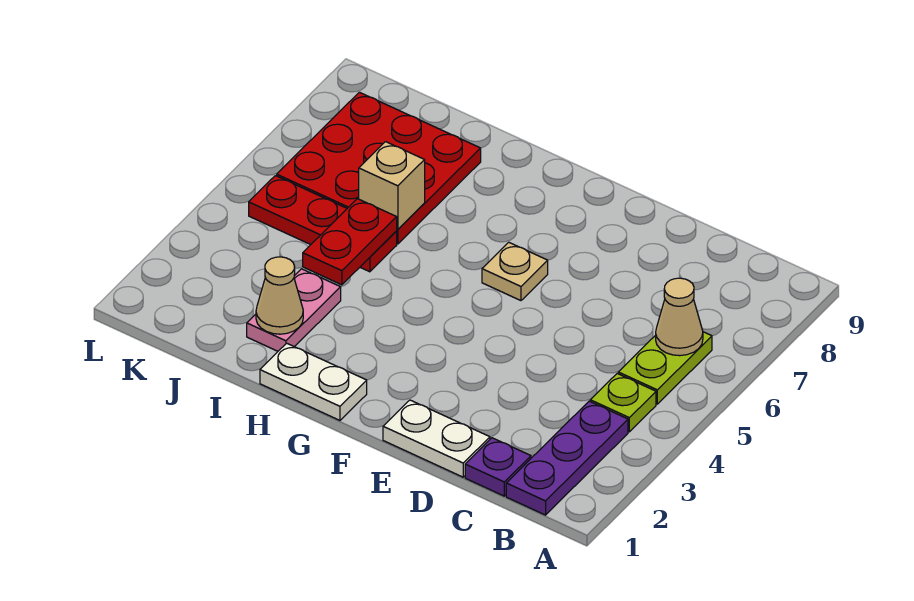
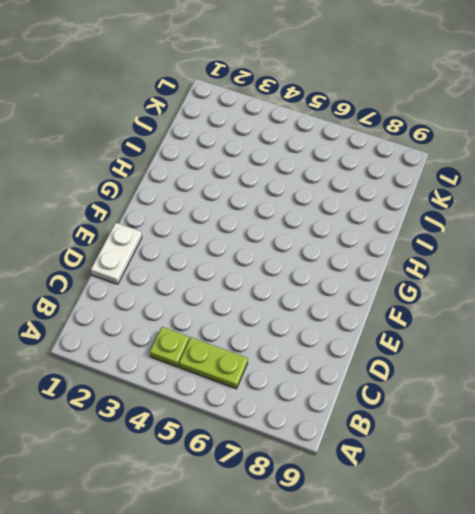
none -> purple plate B1:B3 level 1
none -> purple plate C1 level 1
none -> tan plate F6 level 1

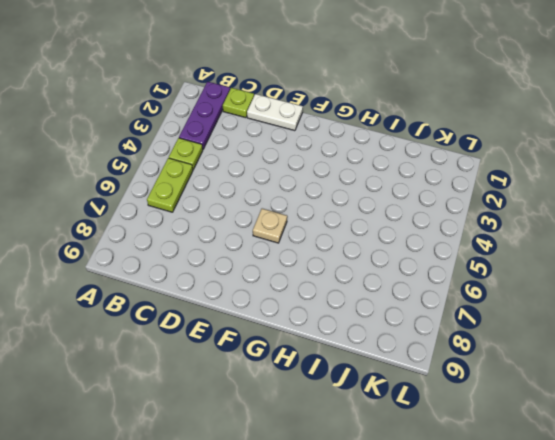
lime plate C1 level 1 -> purple plate C1 level 1
none -> white plate G1:H1 level 1
none -> pink plate I2:I3 level 1
none -> red plate I5:K5 level 1

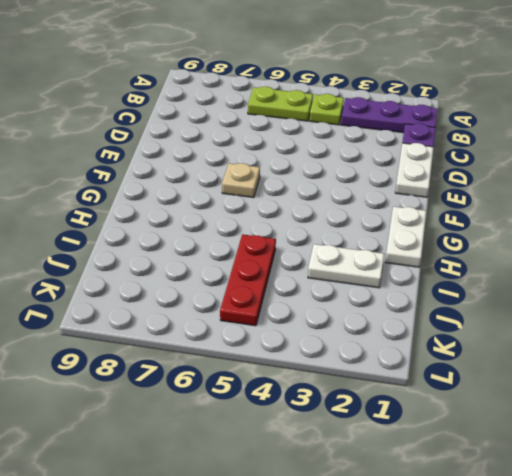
white plate I2:I3 level 1 -> pink plate I2:I3 level 1
none -> red plate I6:K8 level 1
none -> tan cone B6 level 2
none -> tan cone I2 level 2

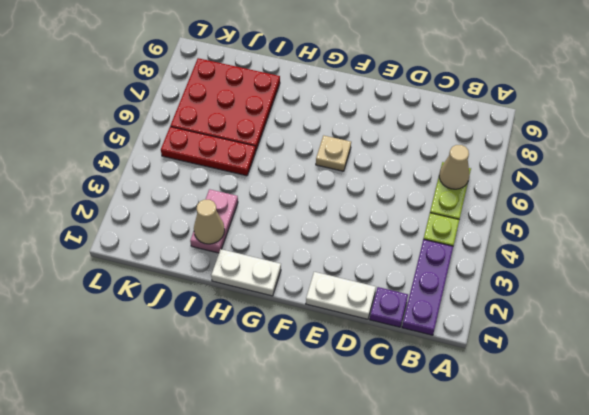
none -> red plate I4:I5 level 2
none -> tan brick I6 level 2

